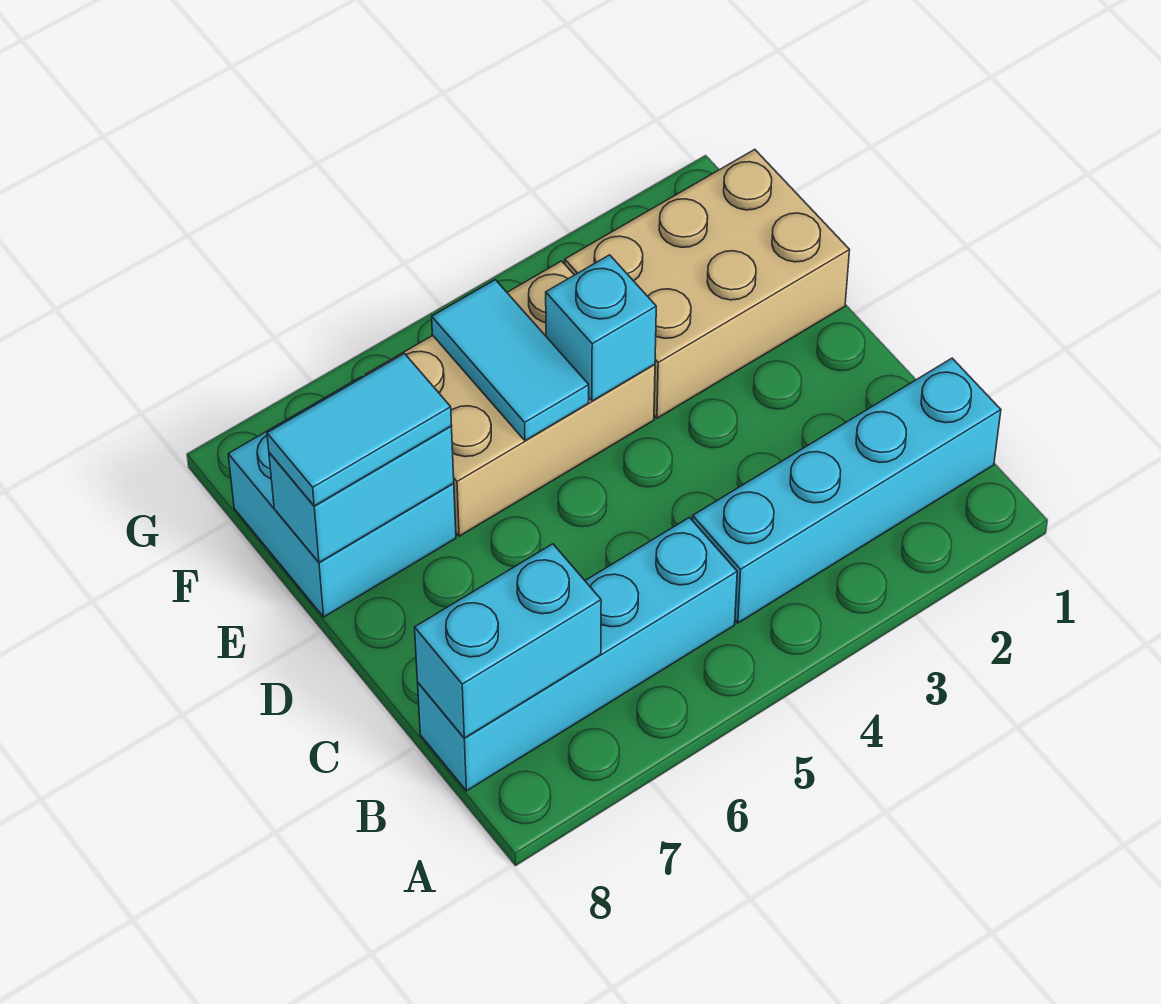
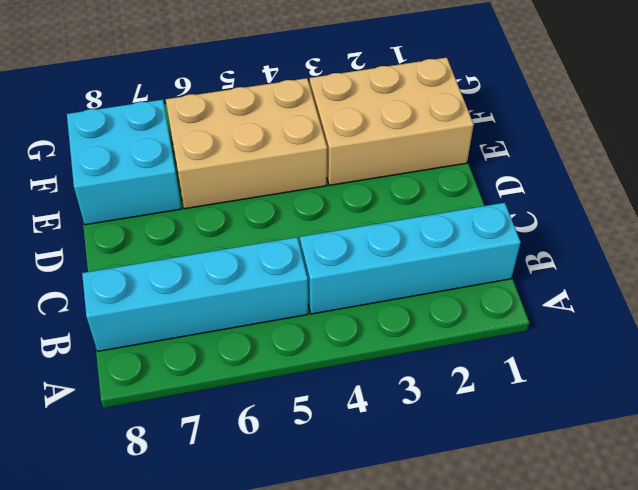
none -> cyan brick B7:B8 level 2
none -> cyan brick E4 level 2

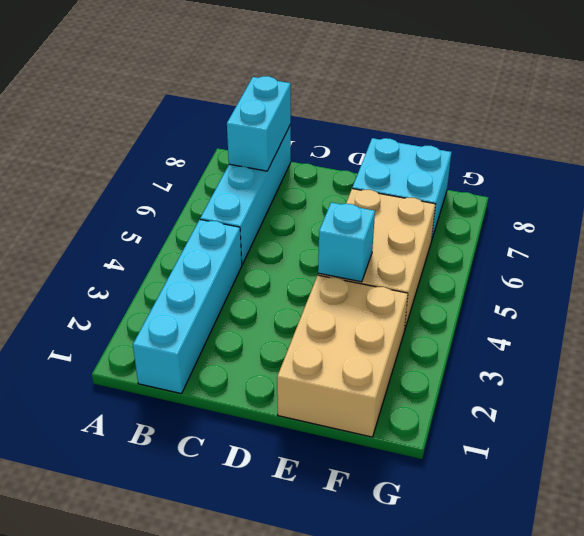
none -> cyan tile E5:F5 level 2
none -> cyan brick E7:E8 level 2

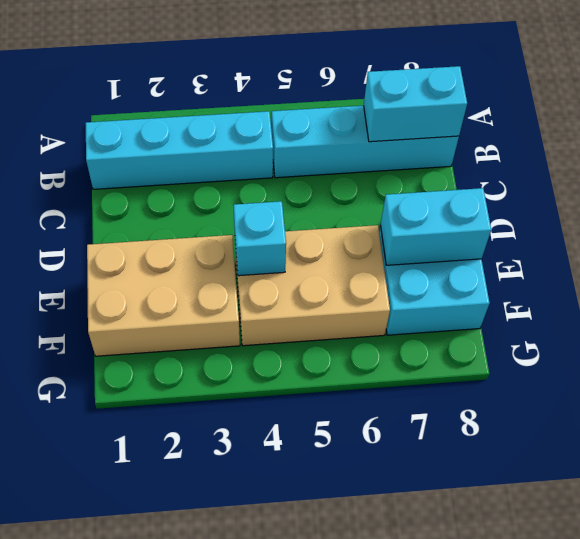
none -> cyan tile E5:F5 level 2
none -> cyan tile E7:E8 level 3

